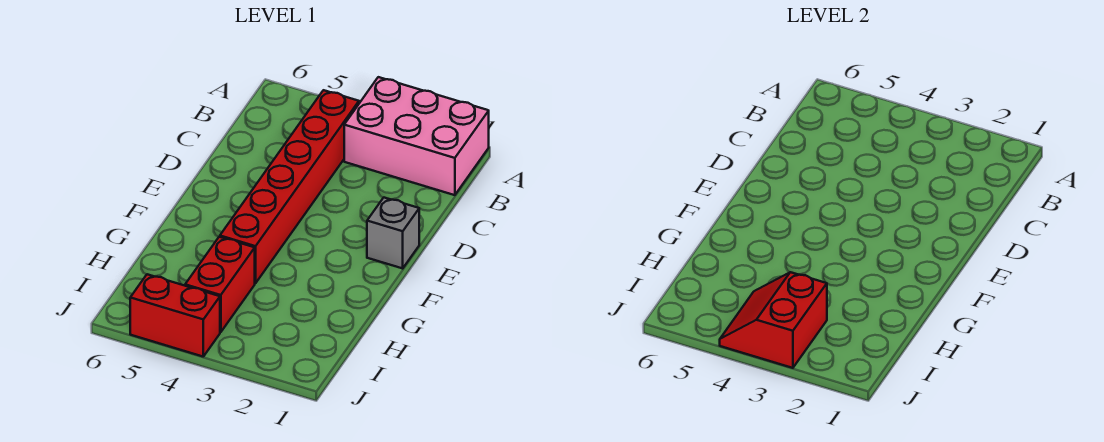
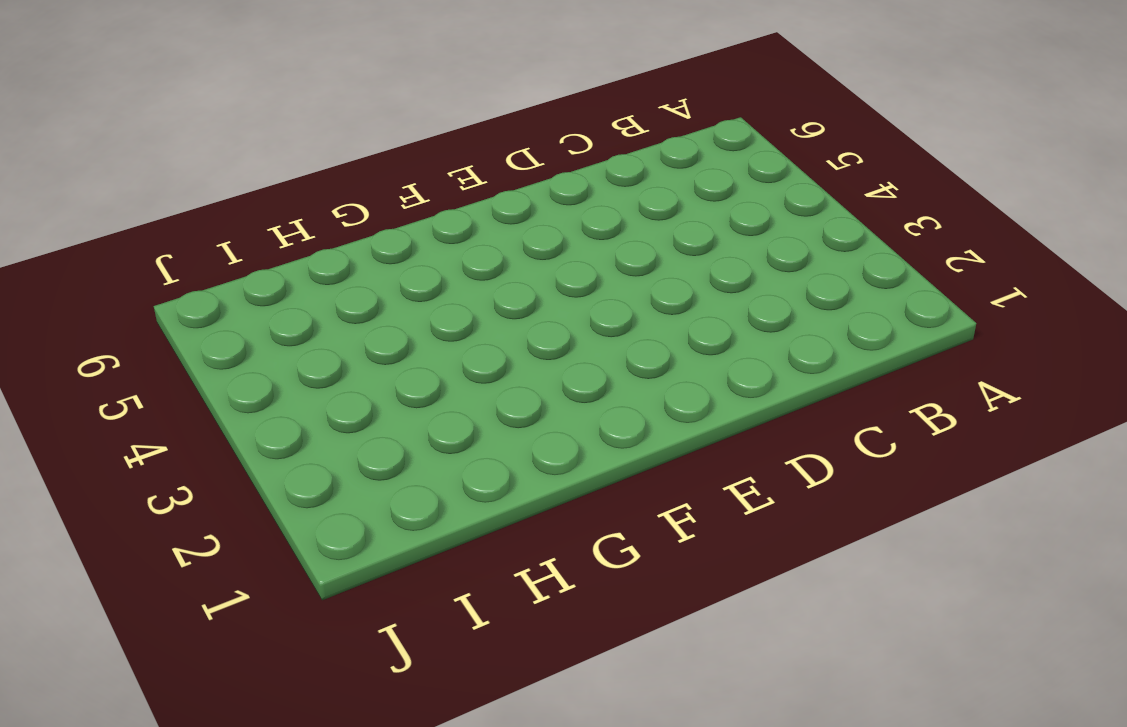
none -> pink brick A1:B3 level 1
none -> red brick B4:G4 level 1

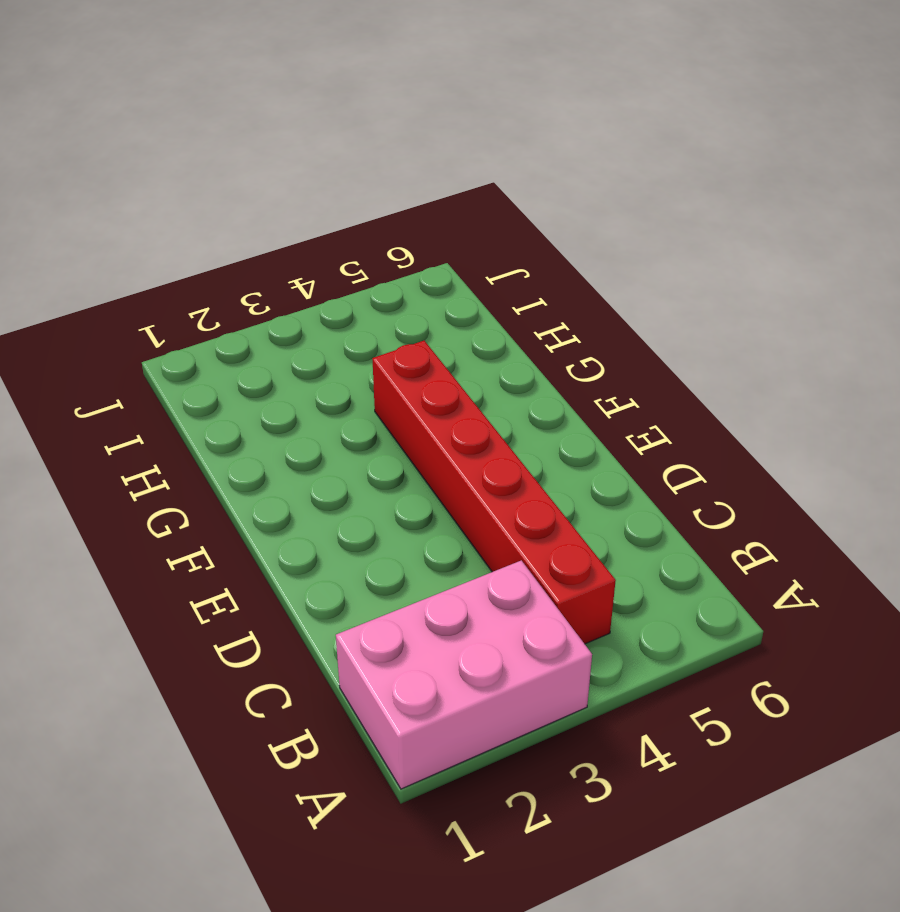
none -> grey brick E1 level 1
none -> red brick H4:I4 level 1

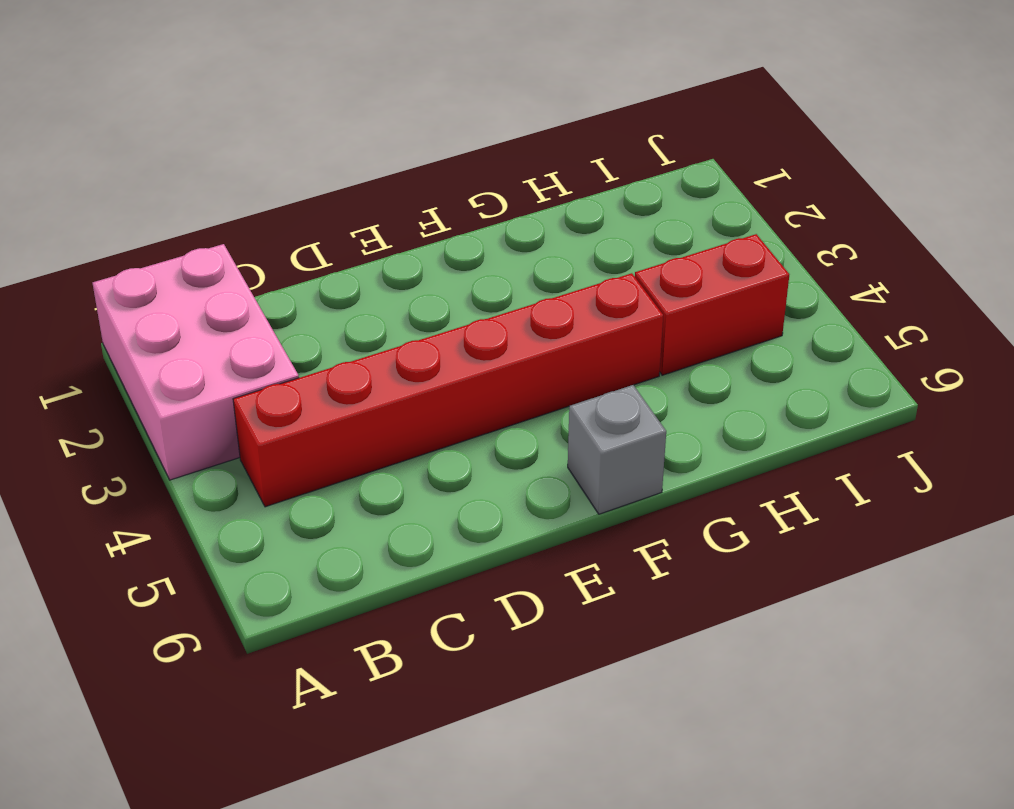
grey brick F6 level 1 -> grey brick E1 level 1
none -> red brick J4:J5 level 1
none -> red slope I3:J4 level 2 top 3

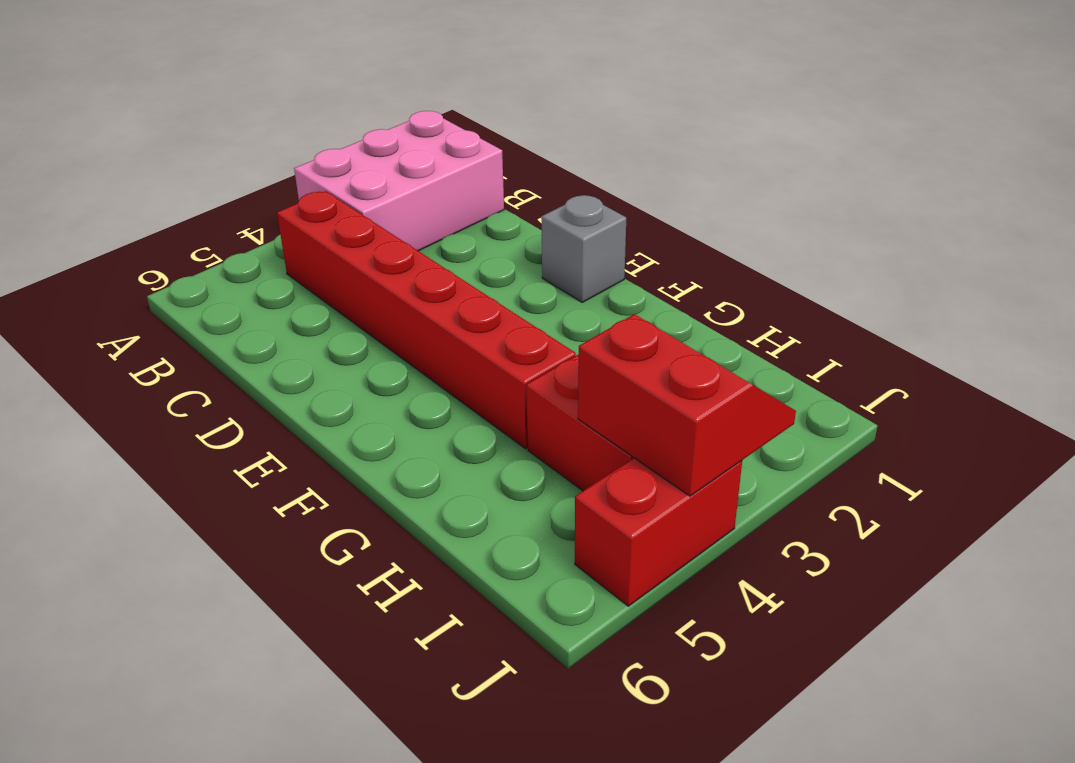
red slope I3:J4 level 2 top 4 -> red slope I3:J4 level 2 top 3

